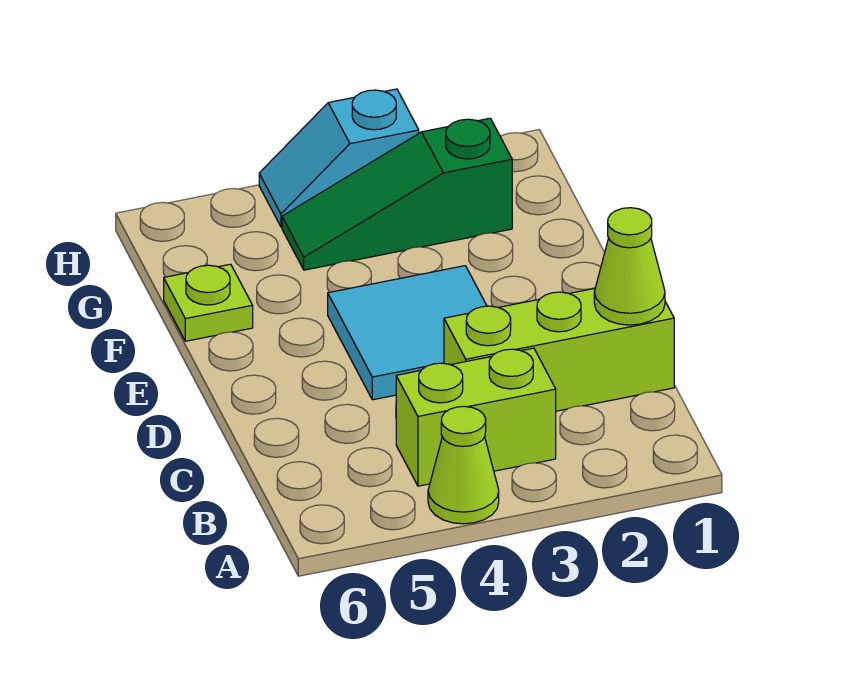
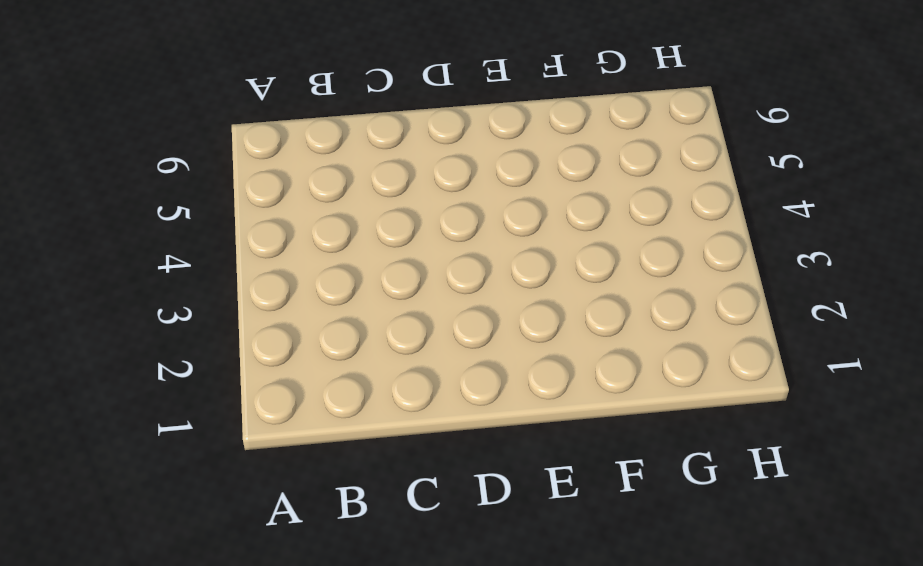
none -> lime cone A4 level 1
none -> lime brick B3:B4 level 1

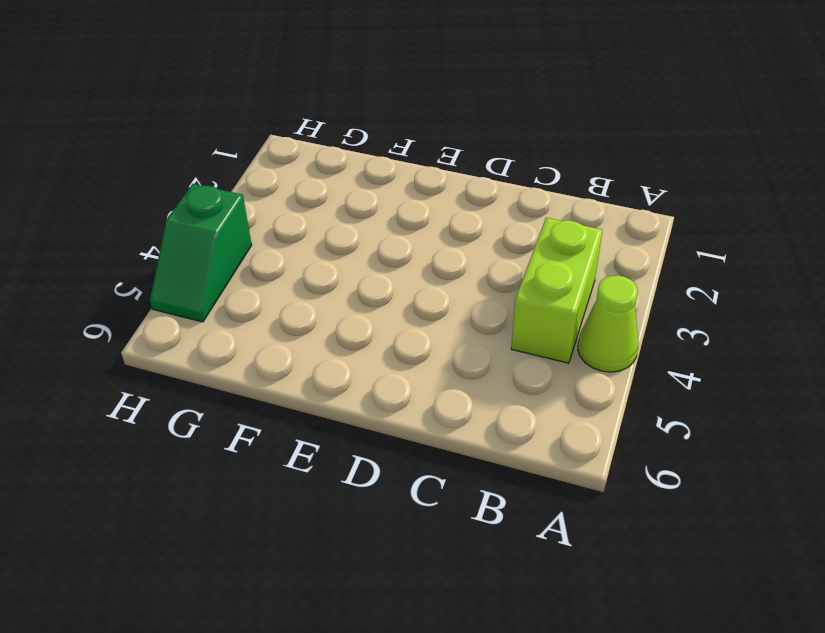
green slope H4:H5 level 1 top 4 -> cyan slope H3:H4 level 1 top 3
none -> lime brick C1:C3 level 1
none -> cyan tile D3:E4 level 1

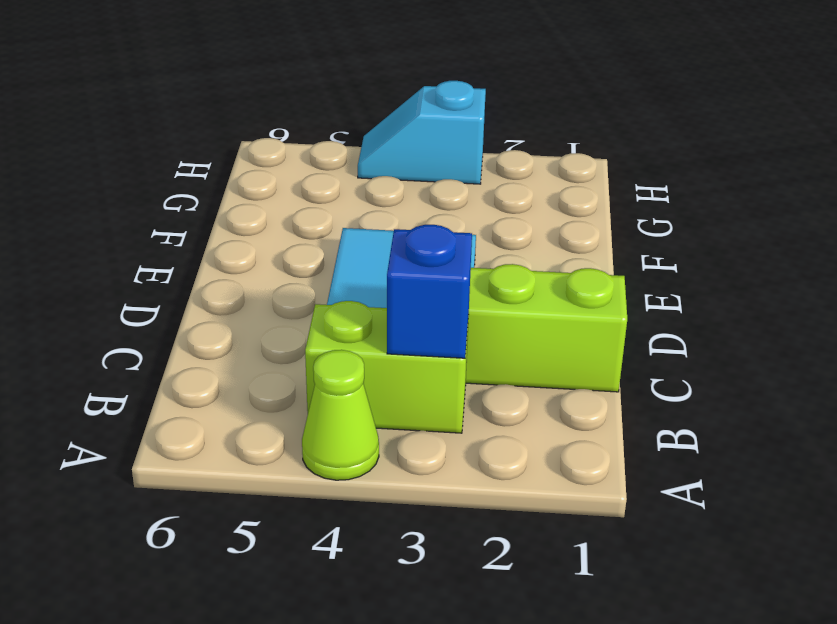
blue brick B3 level 2 -> none
none -> lime plate F6 level 1
none -> green slope G2:G4 level 1 top 2

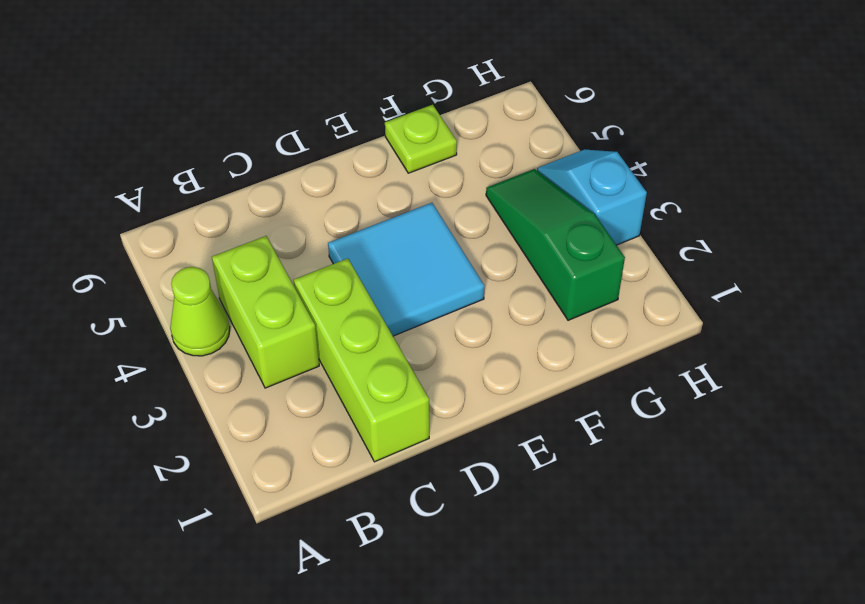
none -> lime cone C1 level 2

